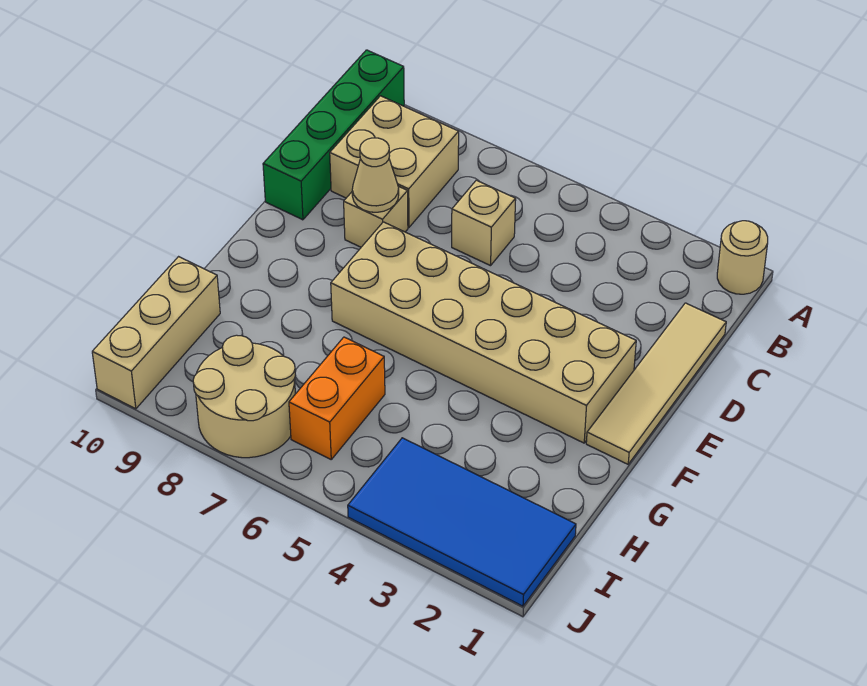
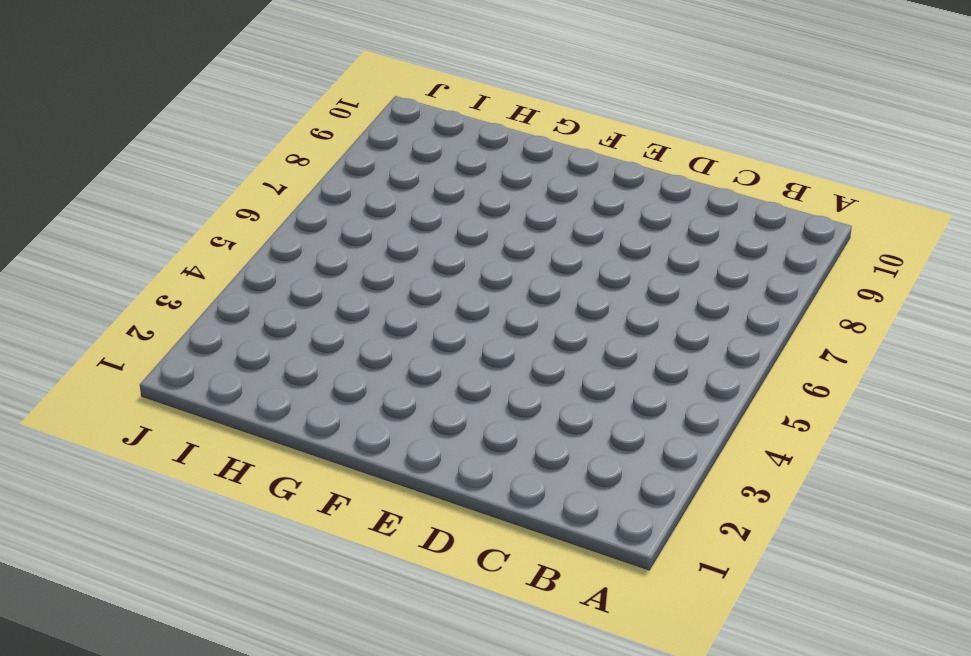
none -> tan round brick A1 level 1
none -> green brick A10:D10 level 1
none -> tan brick B8:C9 level 1

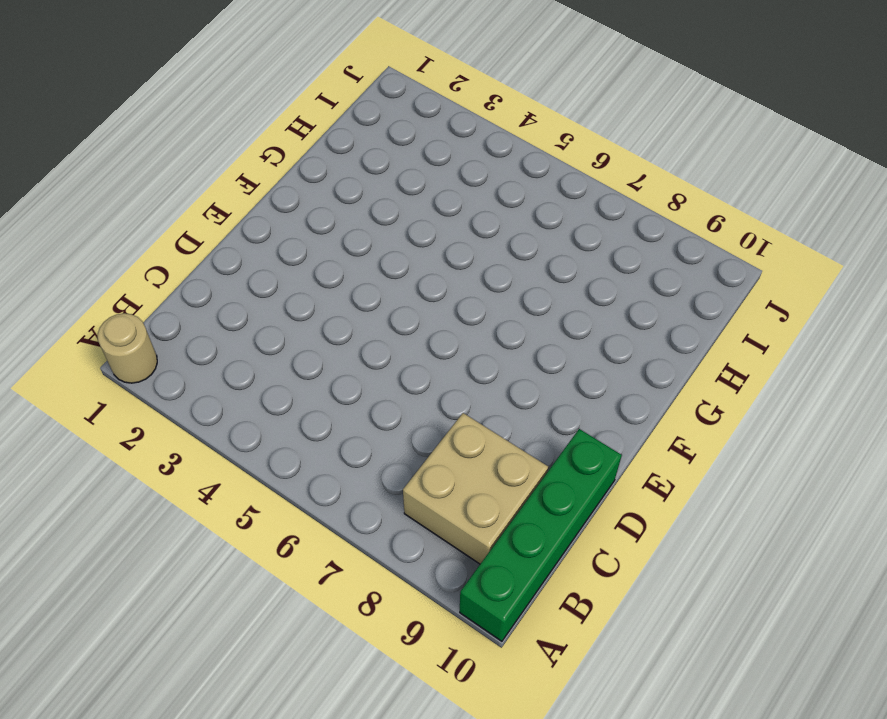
none -> tan tile C1:F1 level 1
none -> tan brick C6 level 1
none -> tan brick D8 level 1

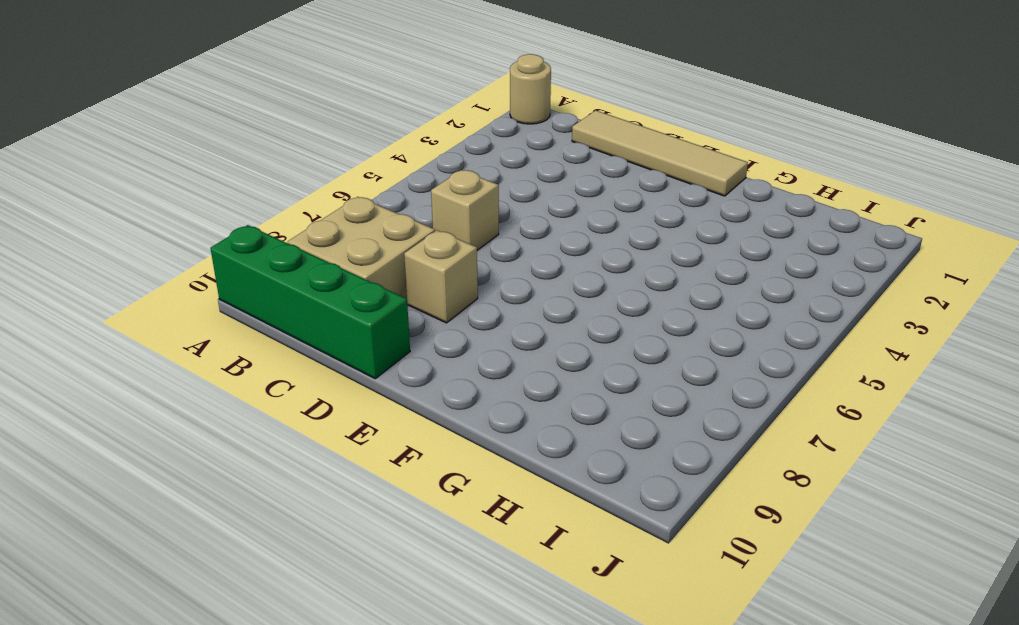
none -> tan brick E2:F7 level 1
none -> orange brick H6:I6 level 1
none -> tan brick H10:J10 level 1

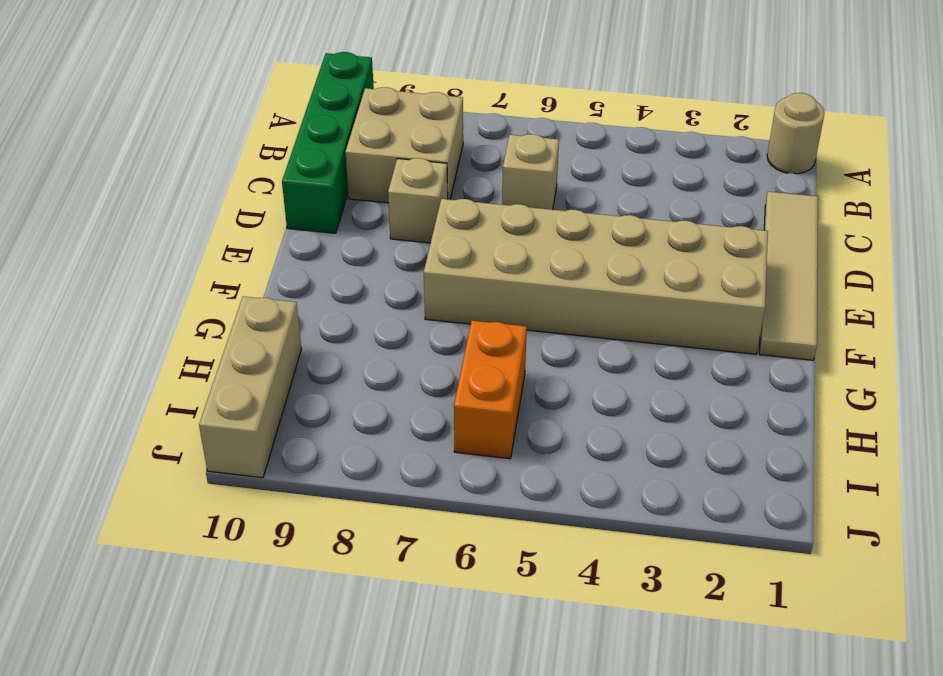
none -> blue tile I1:J4 level 1
none -> tan round brick I7:J8 level 1
none -> tan cone D8 level 2

